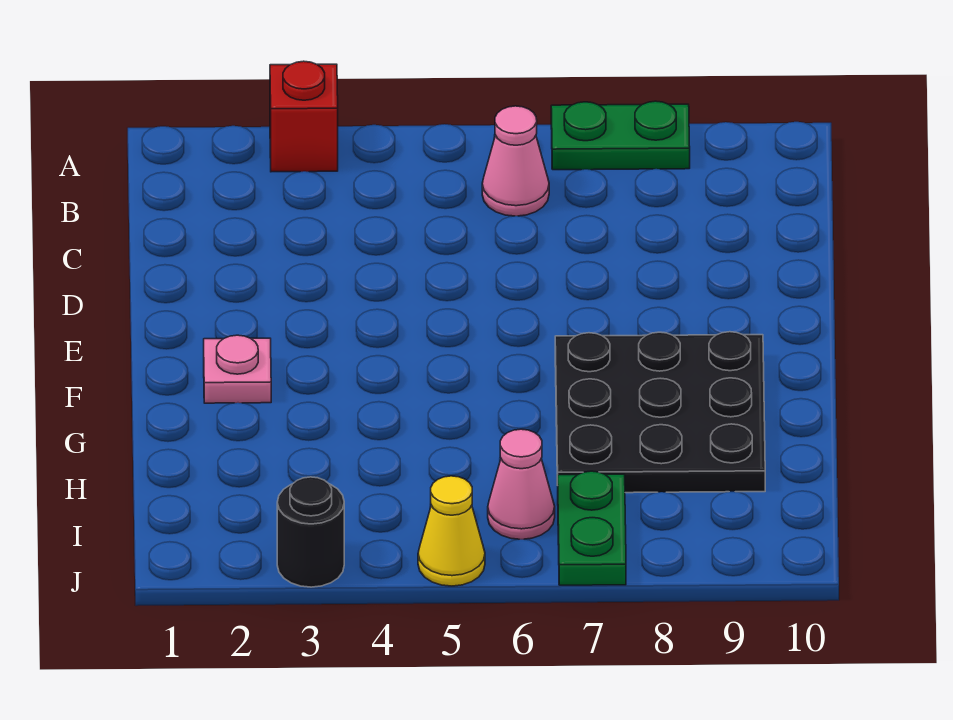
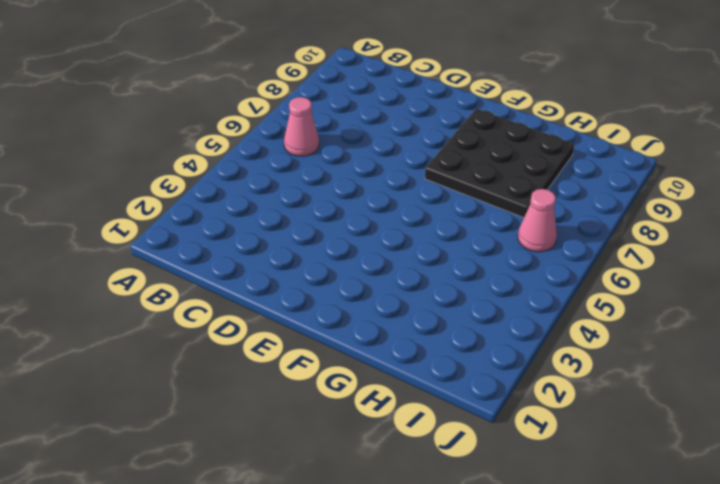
none -> red brick A3 level 1
none -> green plate A7:A8 level 1

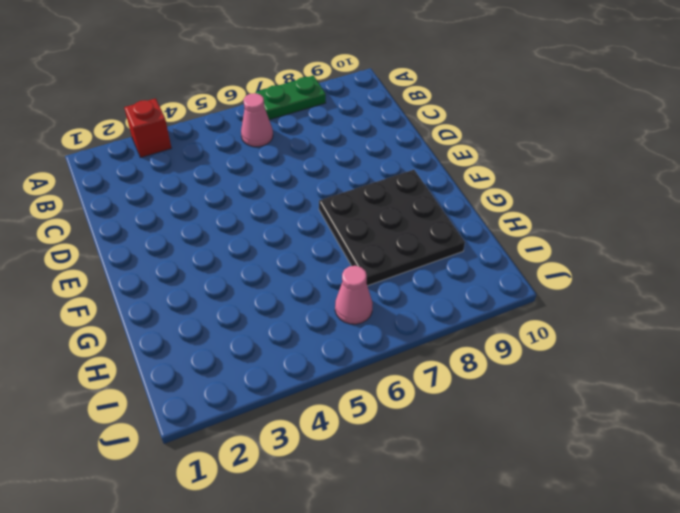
none -> pink plate F2 level 1
none -> green plate I7:J7 level 1

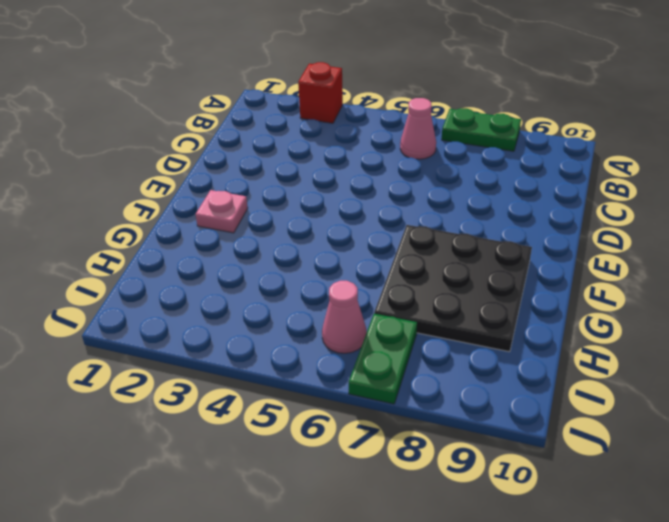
none -> black round brick J3 level 1
none -> yellow cone J5 level 1

